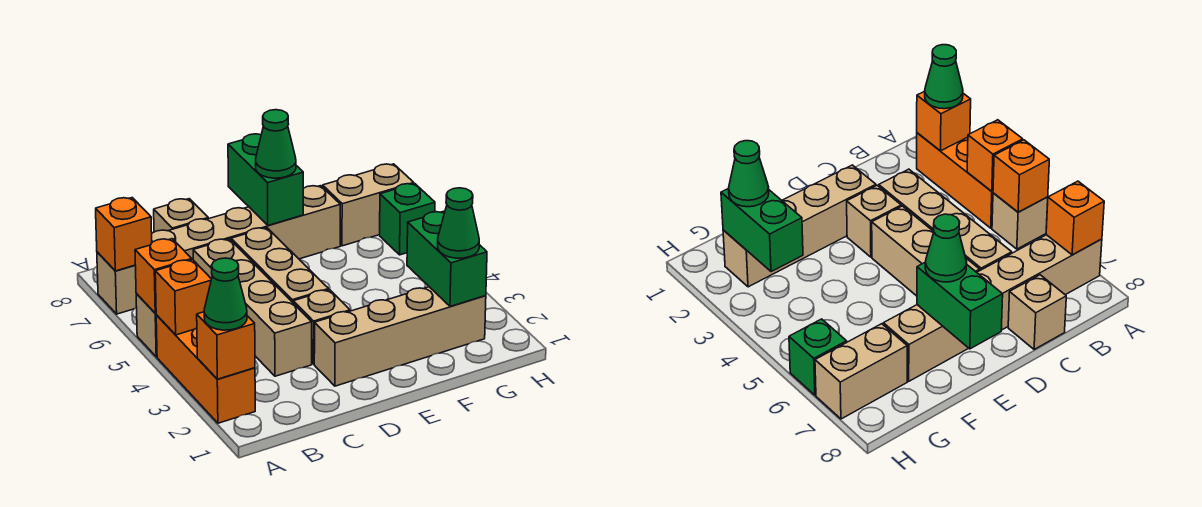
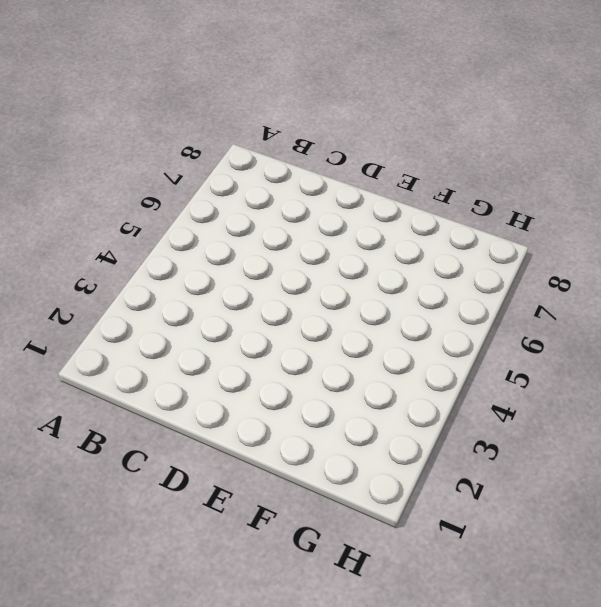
none -> orange brick A2:A4 level 1
none -> tan brick A5 level 1
none -> tan brick A7:F7 level 1

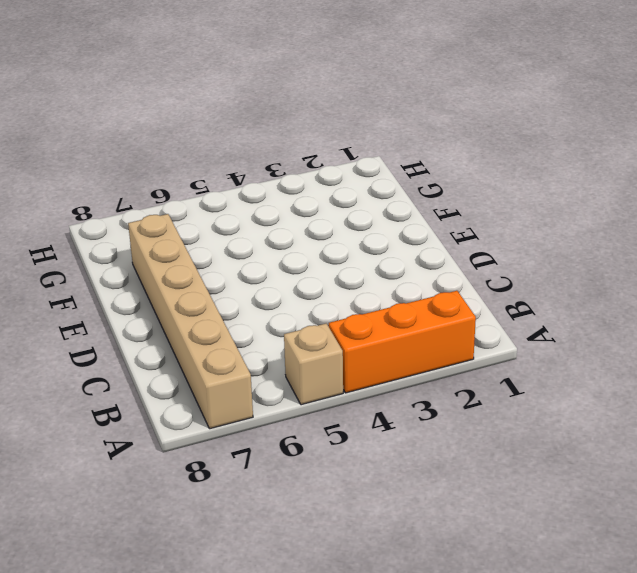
none -> tan brick C3:C6 level 1
none -> tan brick C8 level 1
none -> tan brick D2:G2 level 1

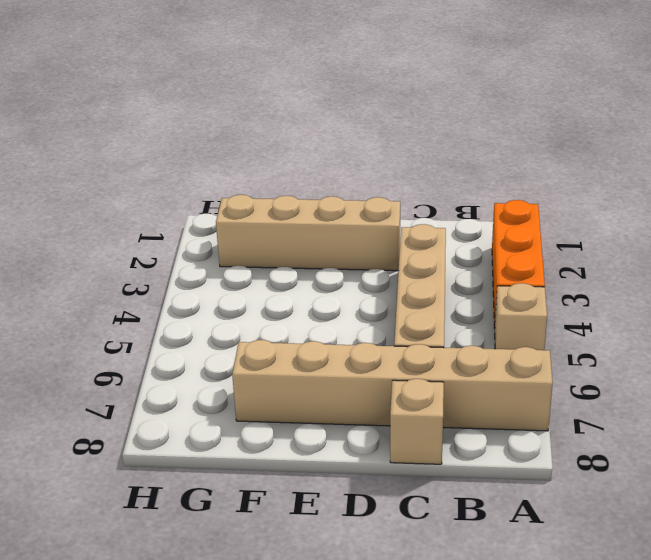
none -> tan brick D3 level 1
none -> tan brick D4:D6 level 1
none -> tan brick G7:H7 level 1

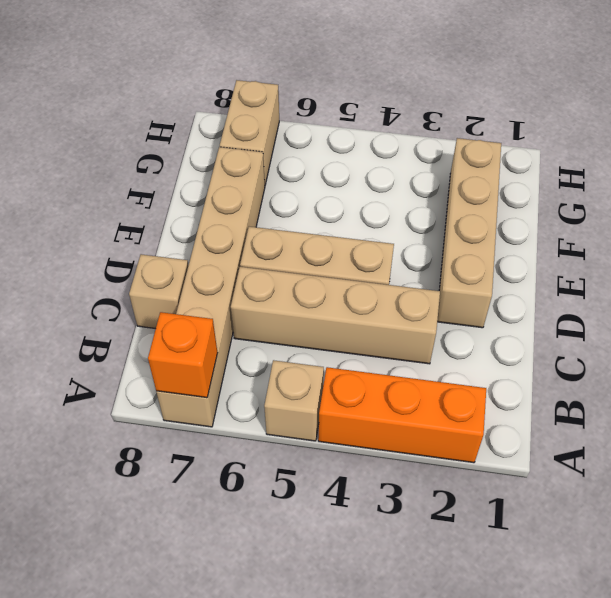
none -> tan brick D3 level 1
none -> green brick H6 level 1
none -> orange brick A2 level 2

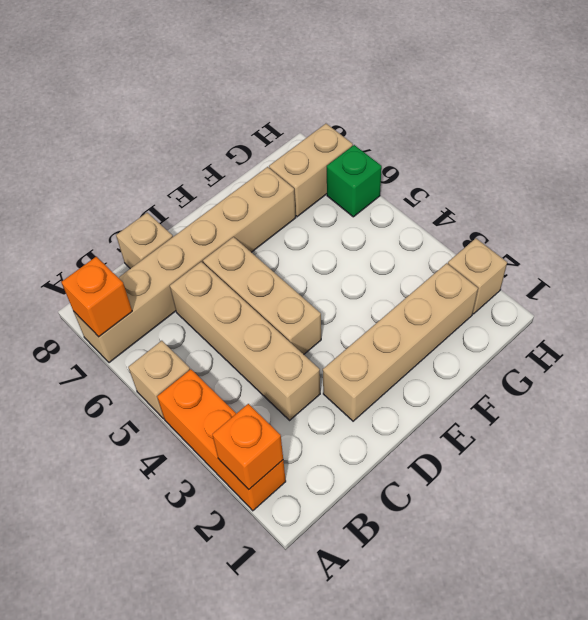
tan brick H2 level 1 -> tan brick D3 level 1
none -> orange brick A4 level 2
none -> orange brick A5 level 2
none -> green brick E7:E8 level 2

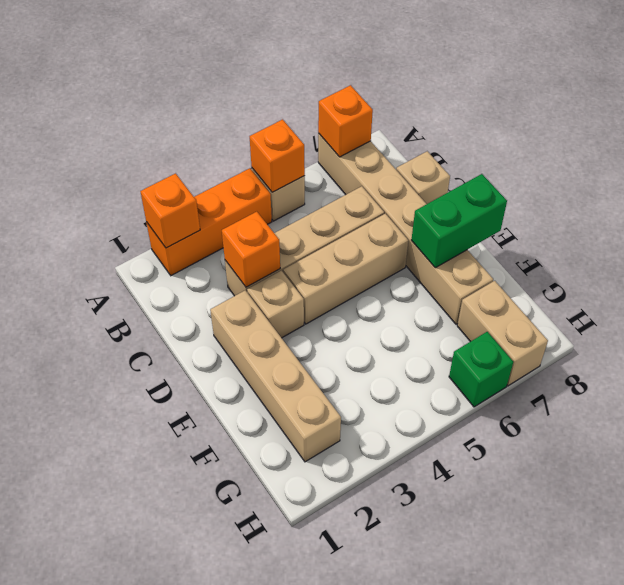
orange brick C3 level 2 -> orange brick A4 level 2
none -> green brick G2:G3 level 2
none -> green cone A2 level 3
none -> green cone E7 level 3

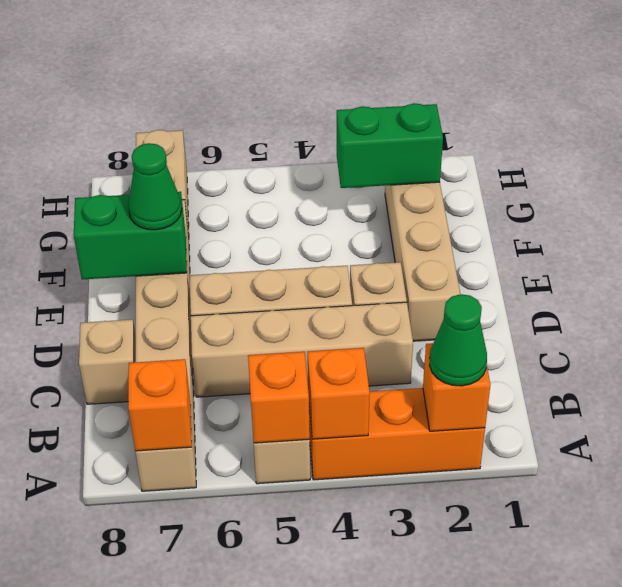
none -> green brick H6 level 1
none -> green cone G2 level 3

